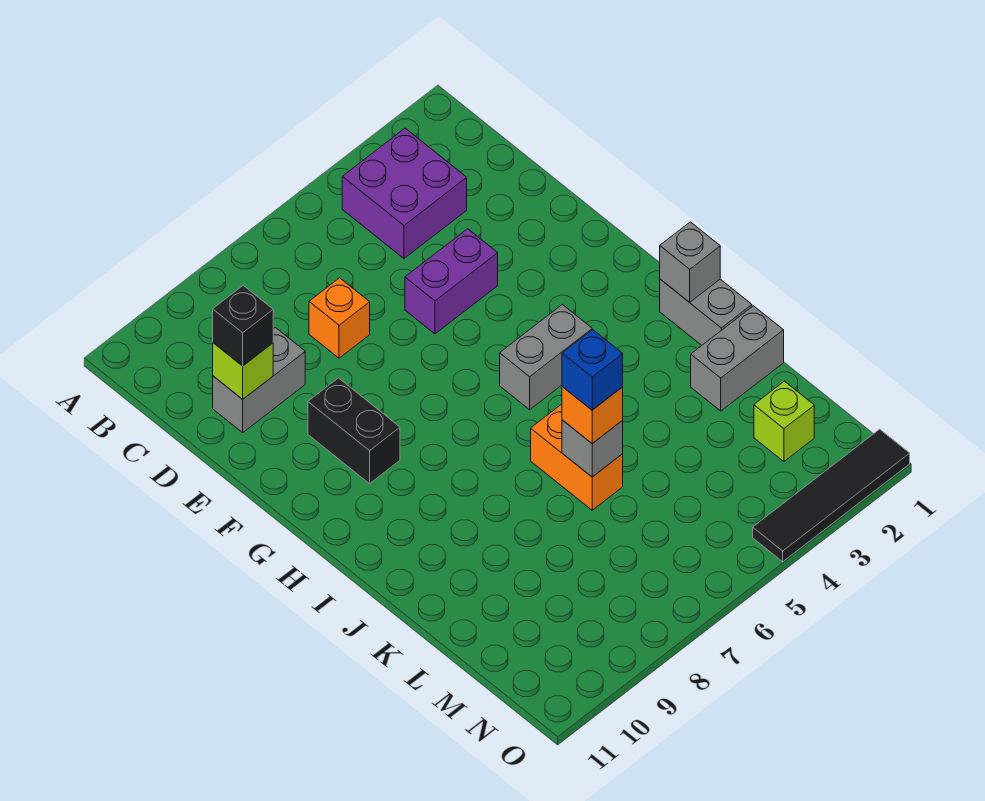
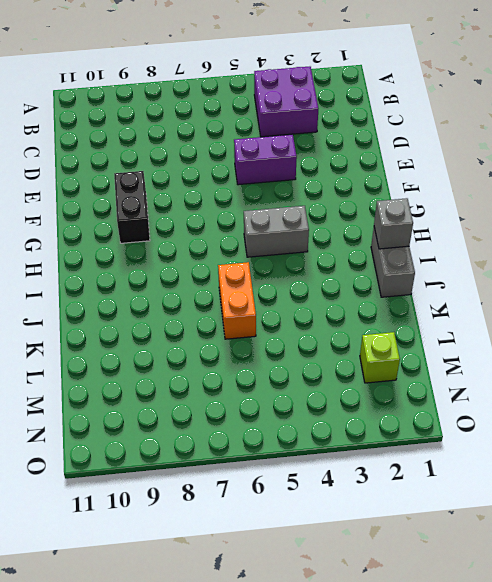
none -> orange brick D7 level 1
none -> grey brick D9:D10 level 1
none -> grey brick K1:K2 level 1

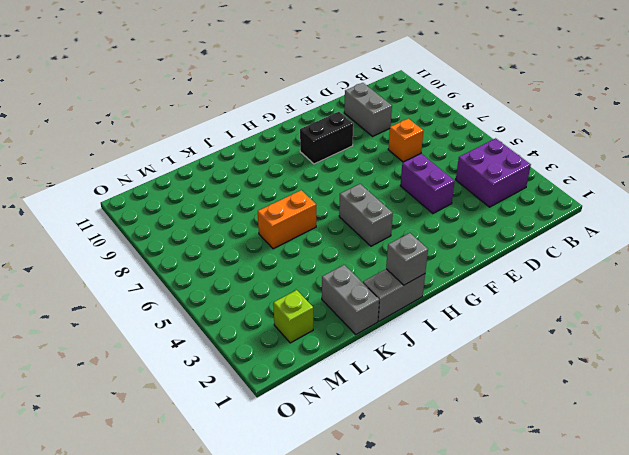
none -> black tile O1:O4 level 1
none -> lime brick D10 level 2
none -> grey brick K6 level 2

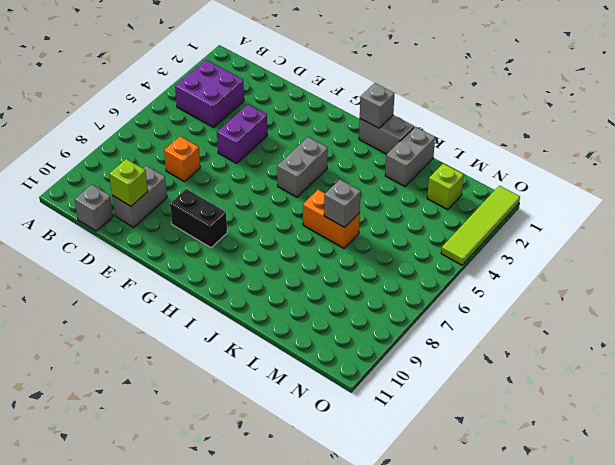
grey brick C11 level 1 -> none
lime tile O1:O4 level 1 -> black tile O1:O4 level 1
none -> black brick D10 level 3
none -> orange brick K6 level 3
none -> blue brick K6 level 4

